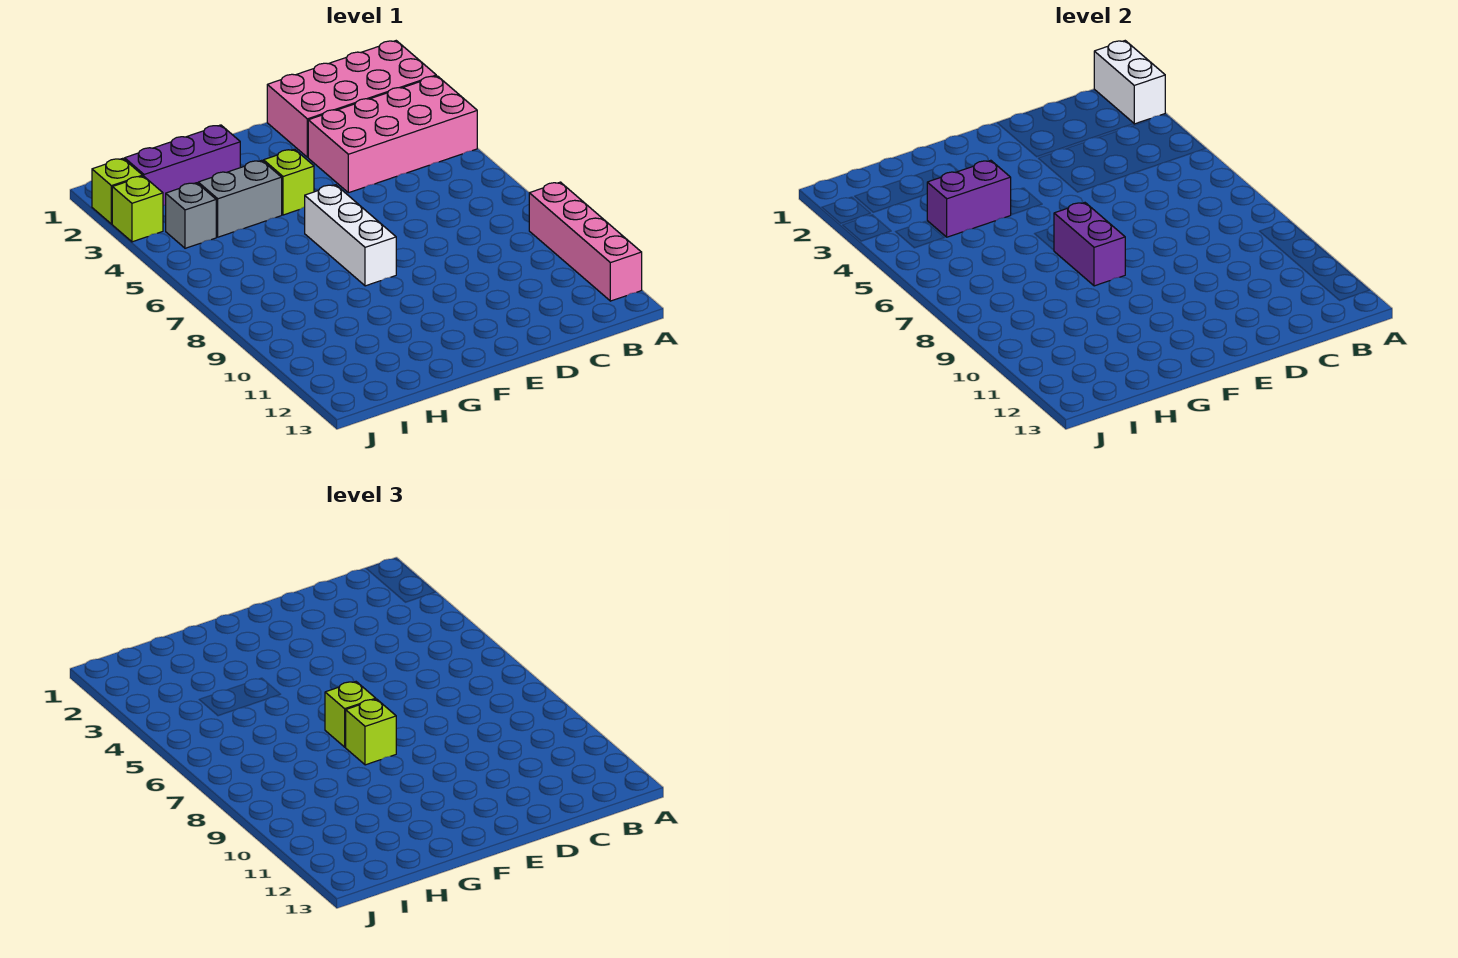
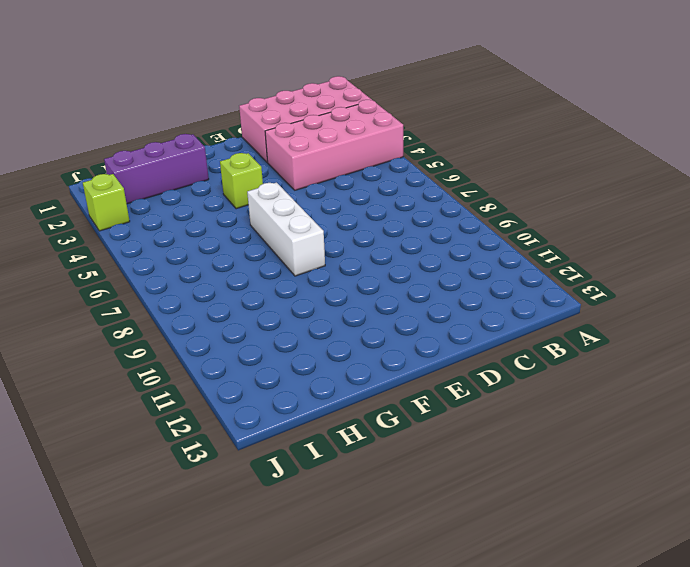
none -> pink brick A9:A12 level 1
none -> grey brick G4:H4 level 1
none -> grey brick I4 level 1

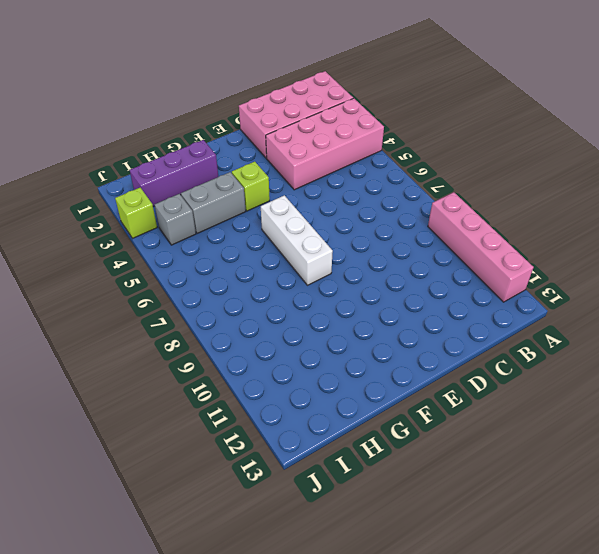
none -> lime brick J2 level 1
none -> white brick A1:A2 level 2
none -> purple brick F7:F8 level 2

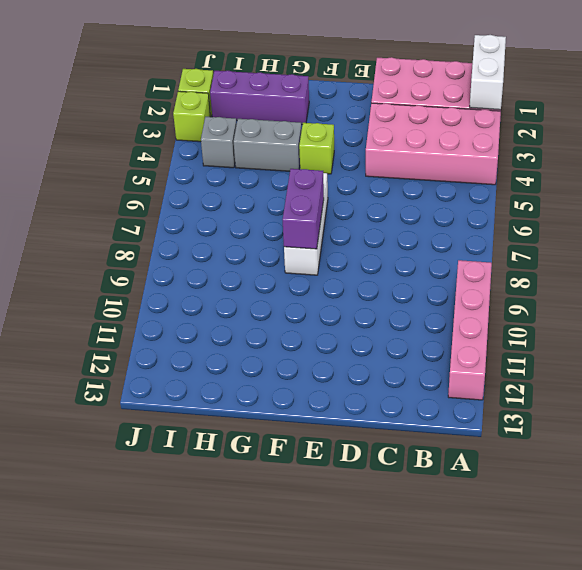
none -> purple brick G4:H4 level 2
none -> lime brick F7 level 3
none -> lime brick F8 level 3

